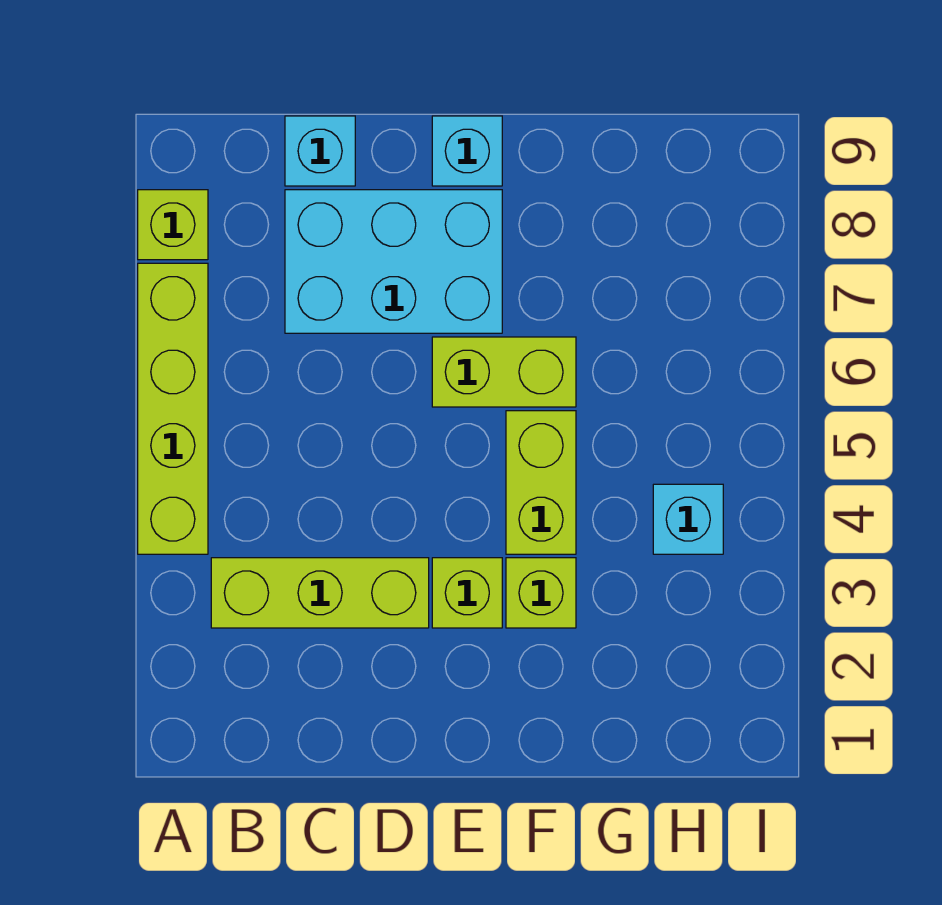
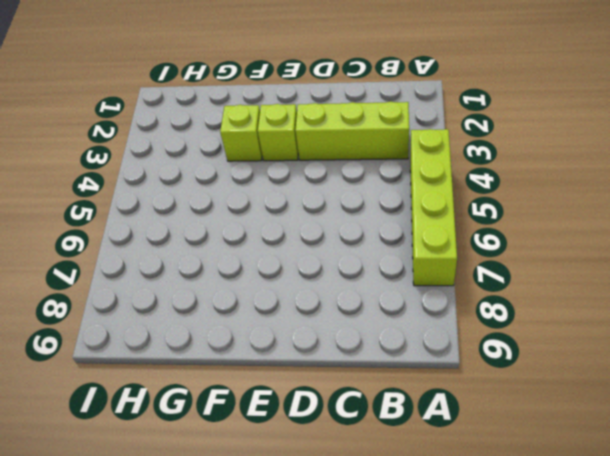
none -> lime brick A8 level 1
none -> cyan brick C7:E8 level 1

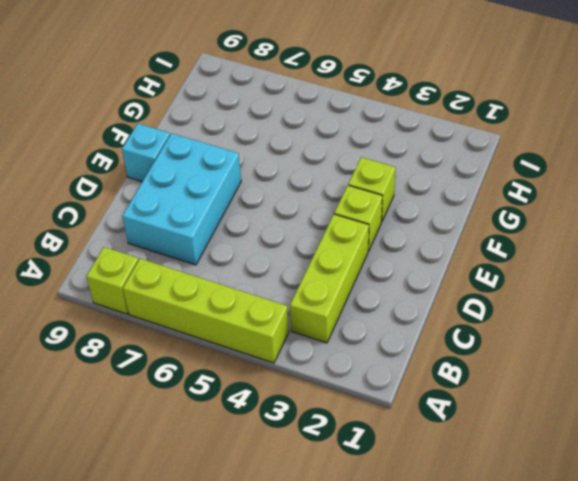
none -> cyan brick C9 level 1
none -> lime brick E6:F6 level 1

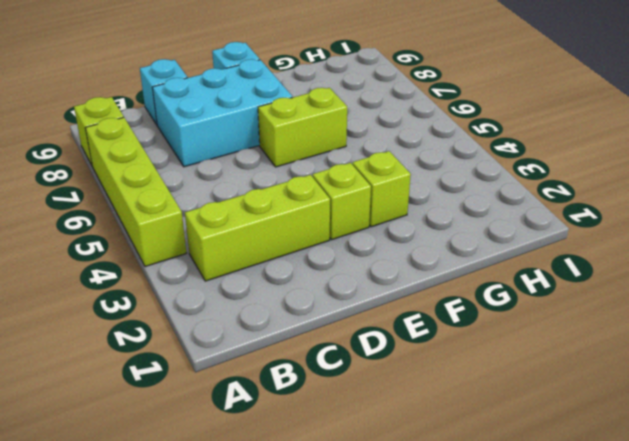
none -> lime brick F4:F5 level 1
none -> cyan brick H4 level 1

